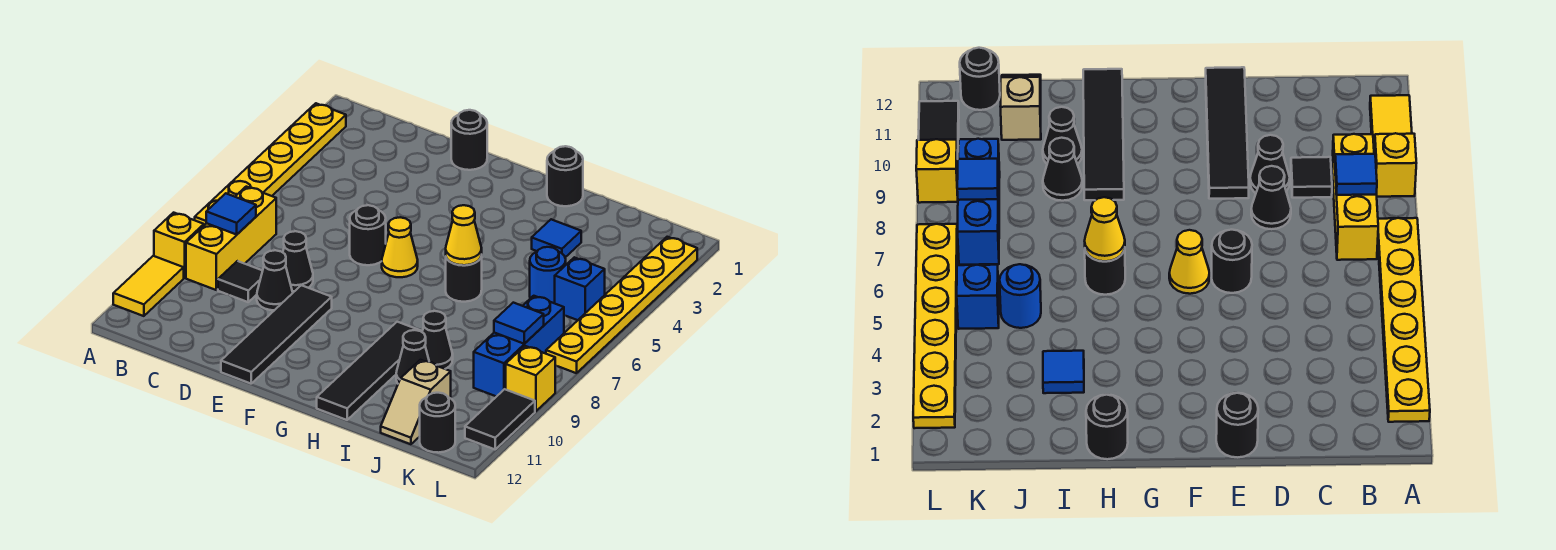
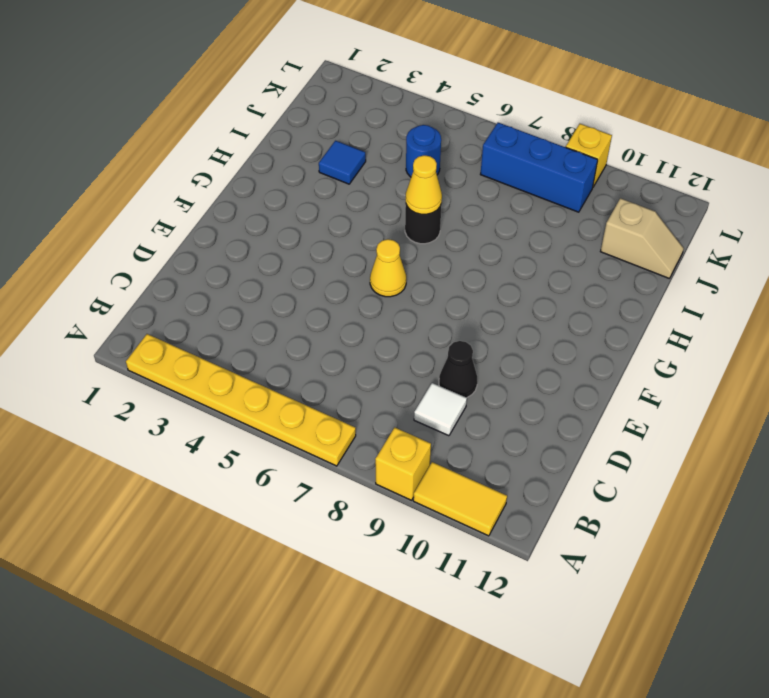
white tile C9 level 1 -> black tile C9 level 1
none -> yellow brick B7:B9 level 1
none -> black cone D8 level 1
none -> black round brick E1 level 1

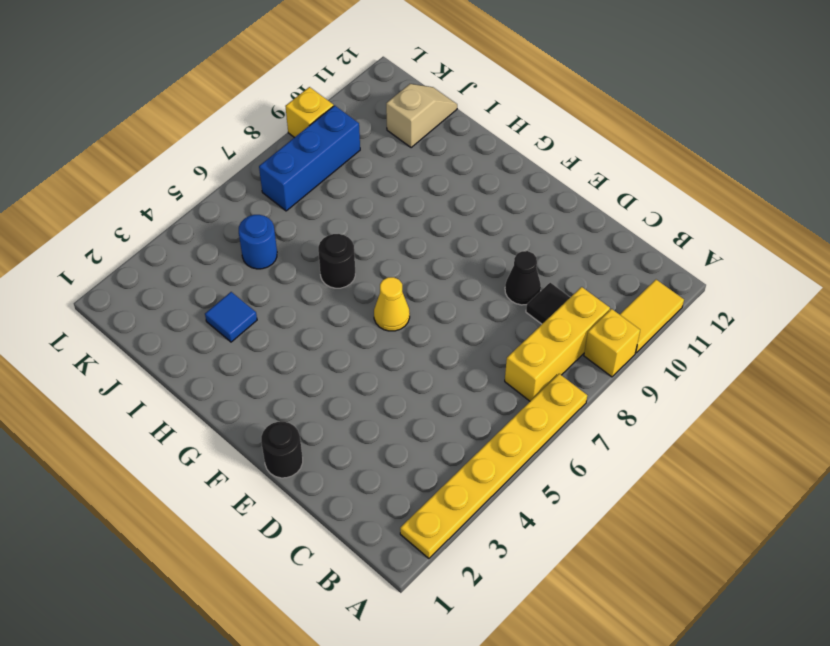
none -> black cone D8 level 1
none -> black round brick E6 level 1
none -> black tile E9:E12 level 1

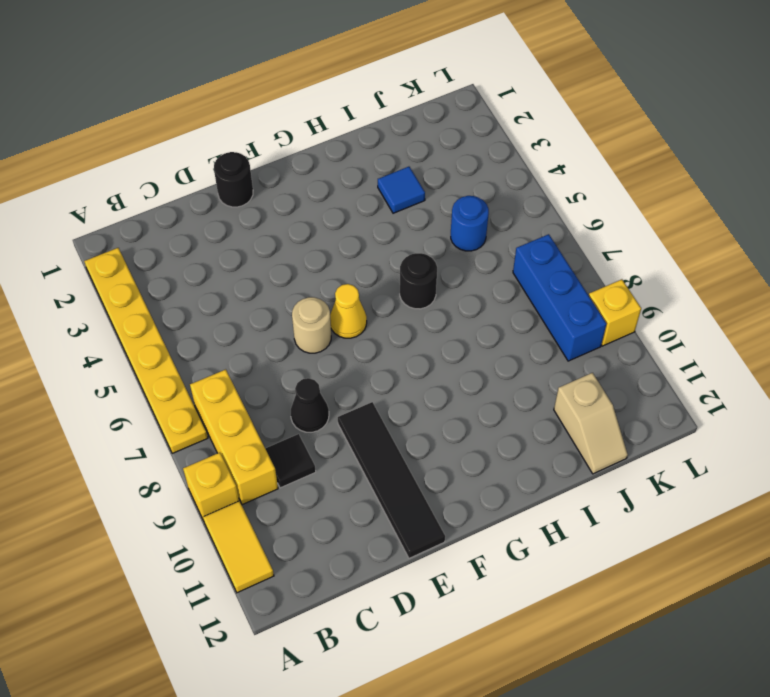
tan round brick E6 level 1 -> black round brick E6 level 1
none -> black cone D9 level 1
none -> black round brick H1 level 1
none -> black tile H9:H12 level 1

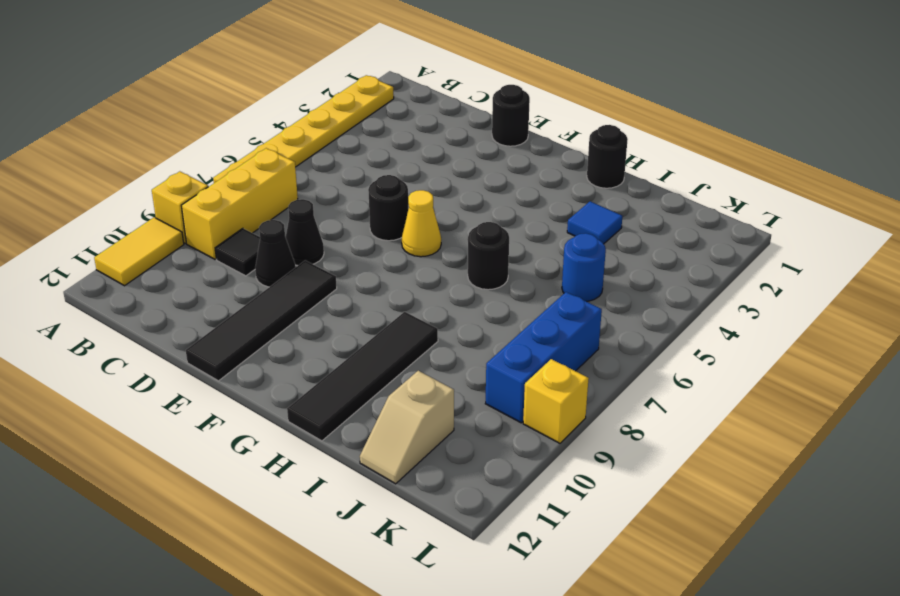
none -> black cone I9 level 1
none -> black cone I10 level 1
none -> blue brick K5 level 1

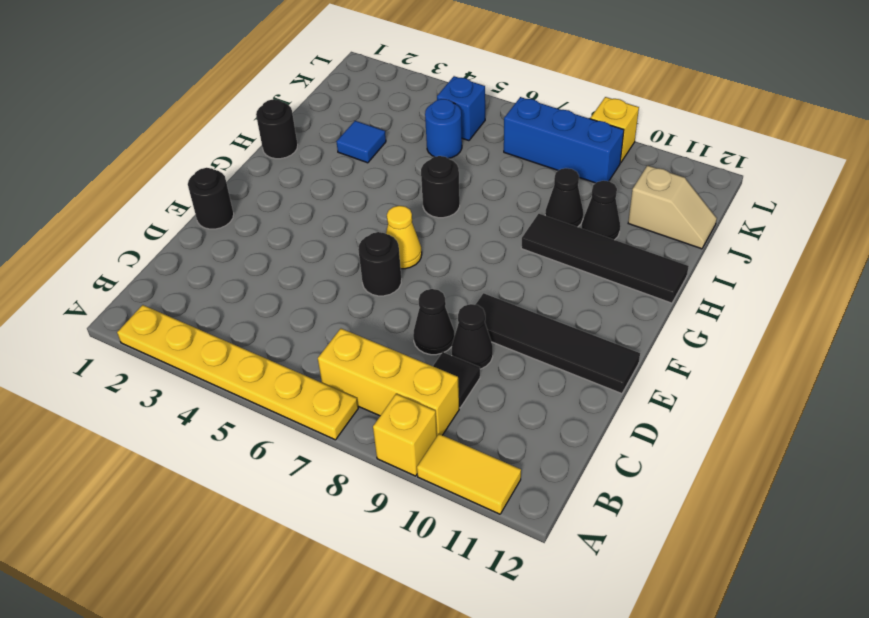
none -> black round brick K12 level 1
none -> yellow plate L2:L7 level 1
none -> black tile L10:L11 level 1

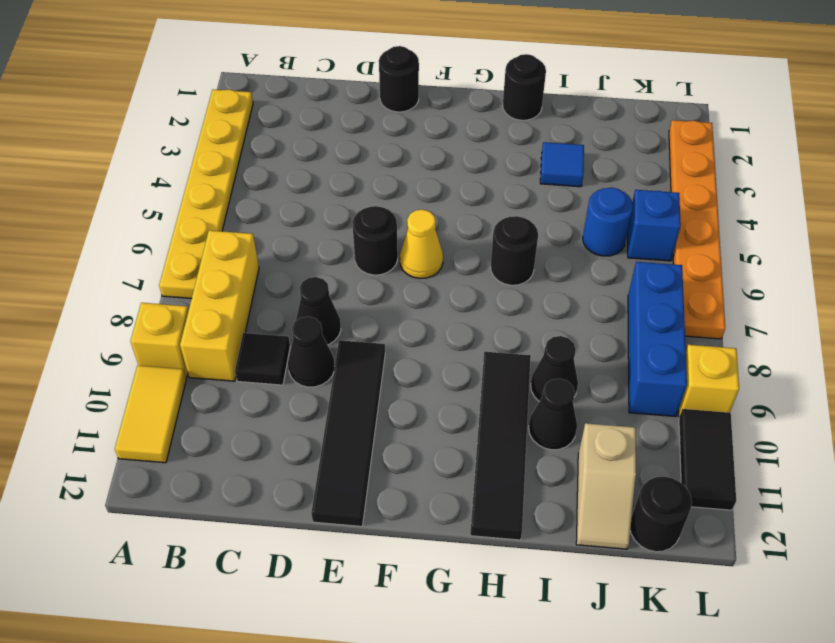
orange plate L2:L7 level 1 -> yellow plate L2:L7 level 1
none -> blue tile B8 level 2
none -> yellow cone H6 level 2
none -> blue tile K8 level 2

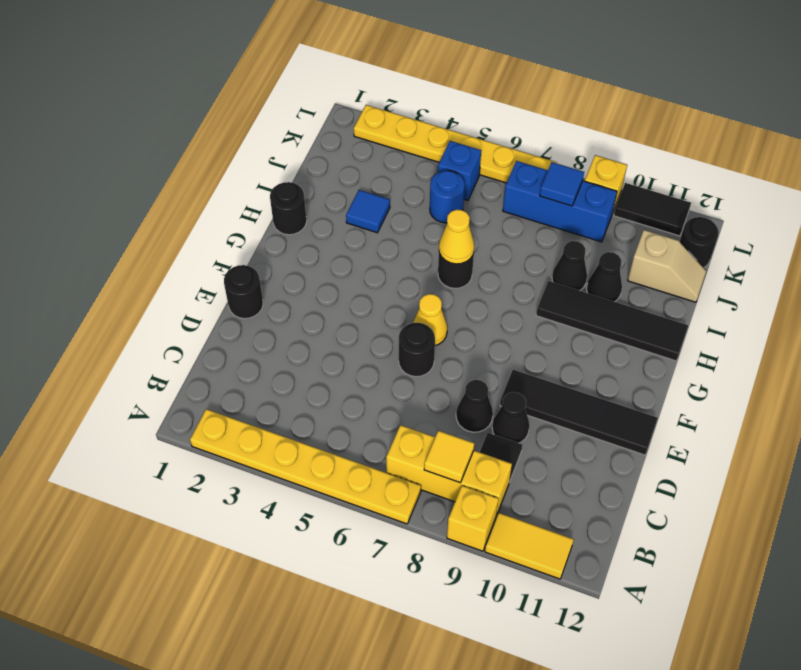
yellow tile B8 level 2 -> blue tile B8 level 2

